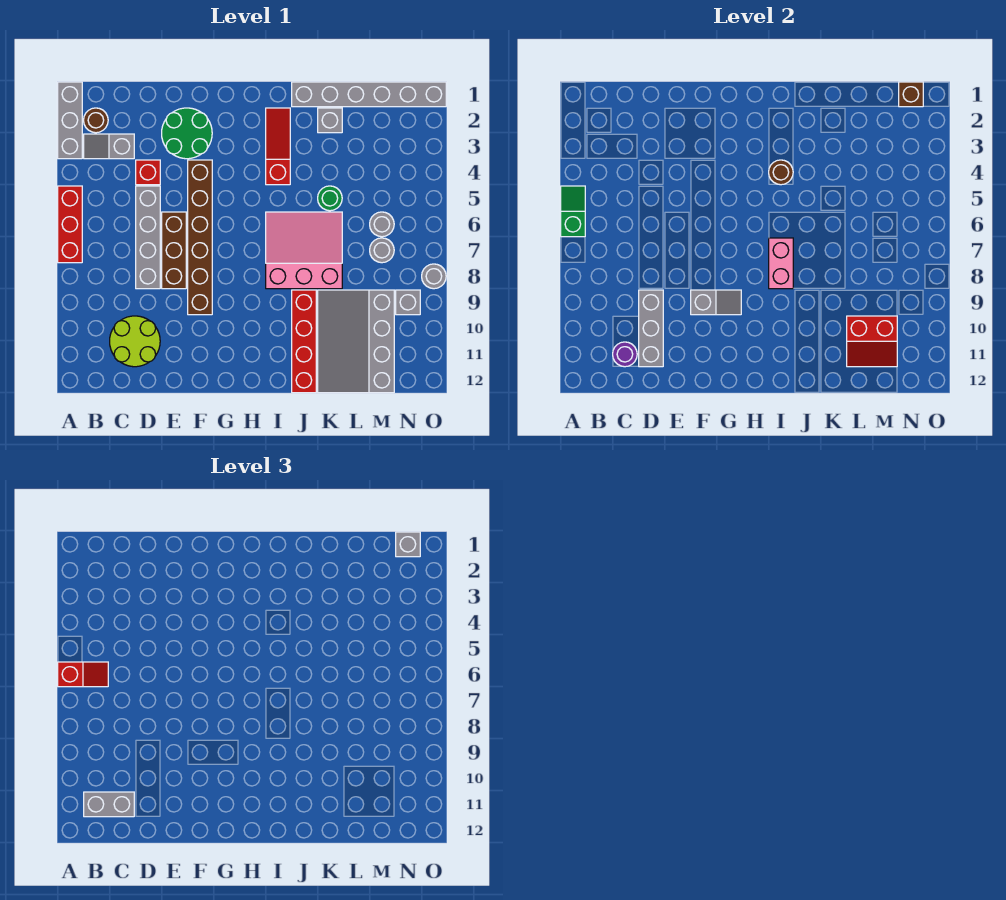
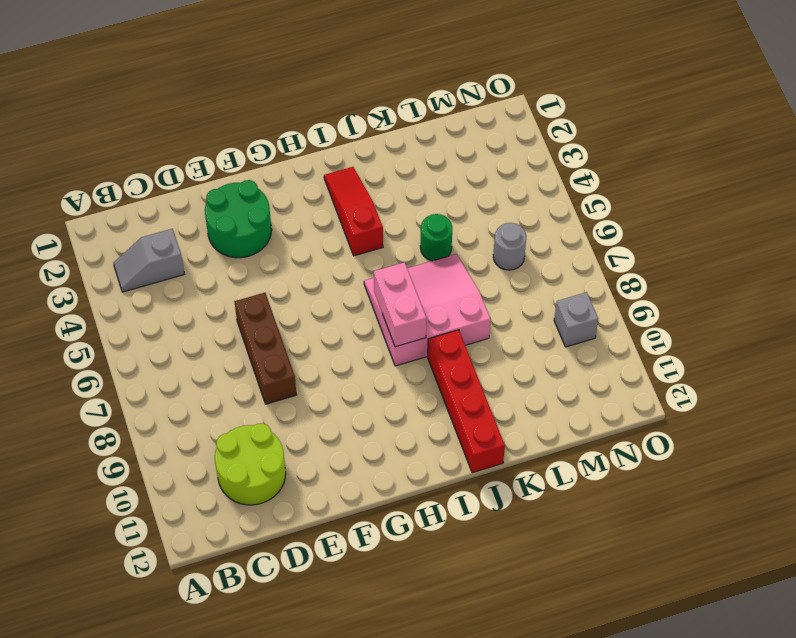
none -> grey brick A1:A3 level 1
none -> red brick A5:A7 level 1
none -> brown round brick B2 level 1
none -> red brick D4 level 1

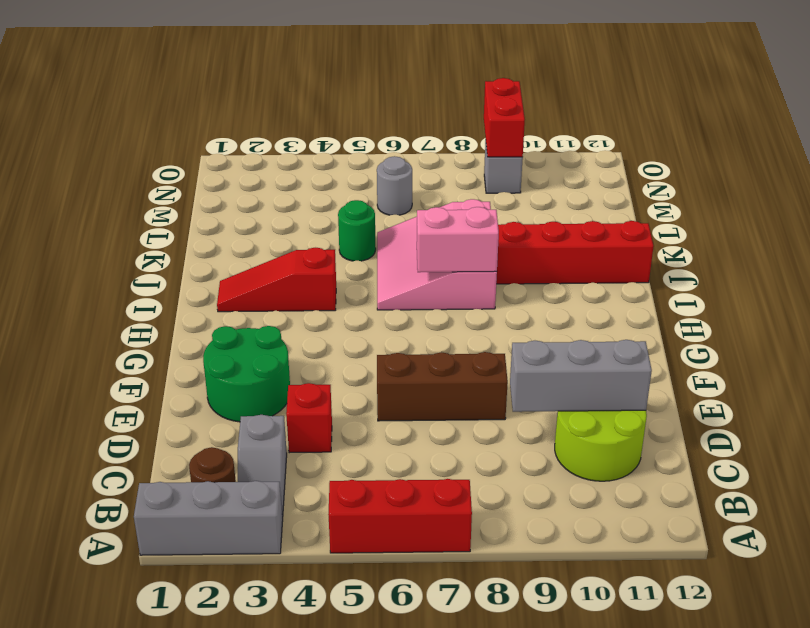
red brick N9:O9 level 2 -> none
none -> grey brick D5:D8 level 1
none -> brown brick F4:F9 level 1
none -> grey brick J1:O1 level 1
none -> grey brick K2 level 1

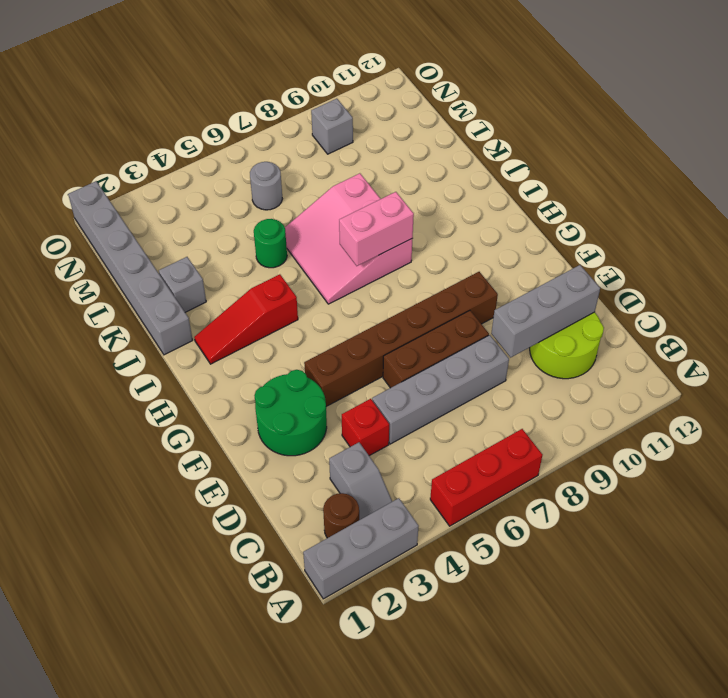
none -> red brick J9:J12 level 1
none -> grey slope K9:M12 level 1 top M
none -> grey round brick M7 level 1
none -> grey round brick O8 level 1

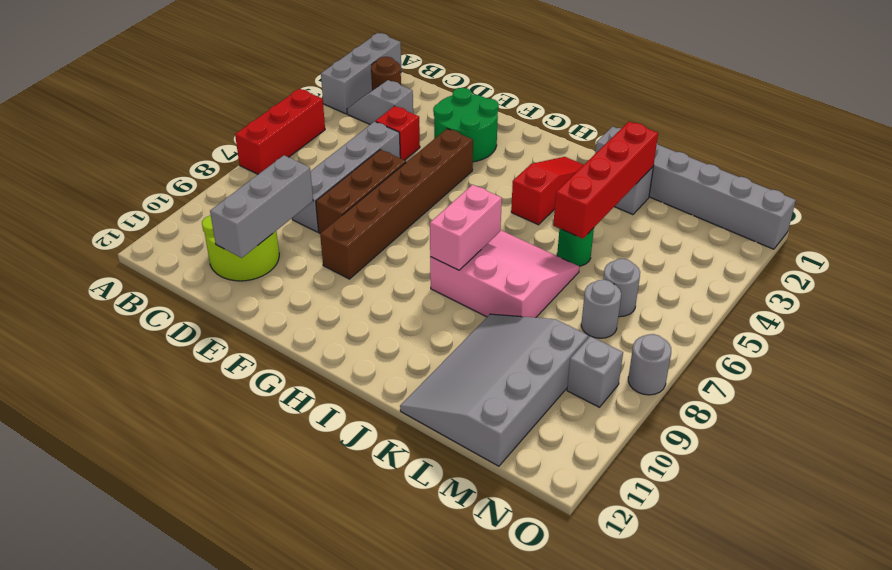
red brick K2:K5 level 2 -> red brick J9:J12 level 1
none -> green slope A5:A6 level 2 top 6
none -> purple round brick C11 level 2
none -> grey slope F9:G9 level 2 top F
none -> brown round brick I4 level 2

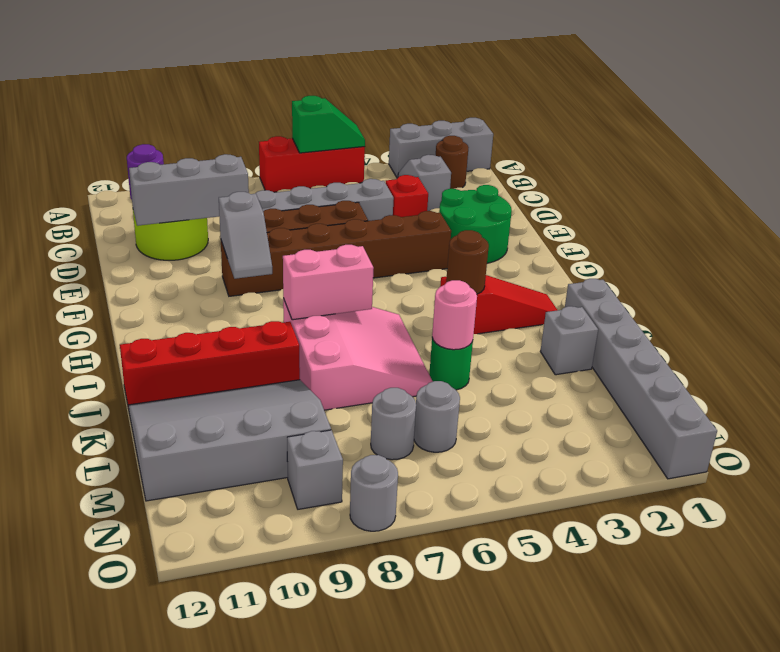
pink round brick K5 level 2 -> none
none -> red slope L10:M11 level 2 top 10
none -> brown brick N1 level 2
none -> red slope A6:B6 level 3 top A
none -> grey brick B11:C11 level 3

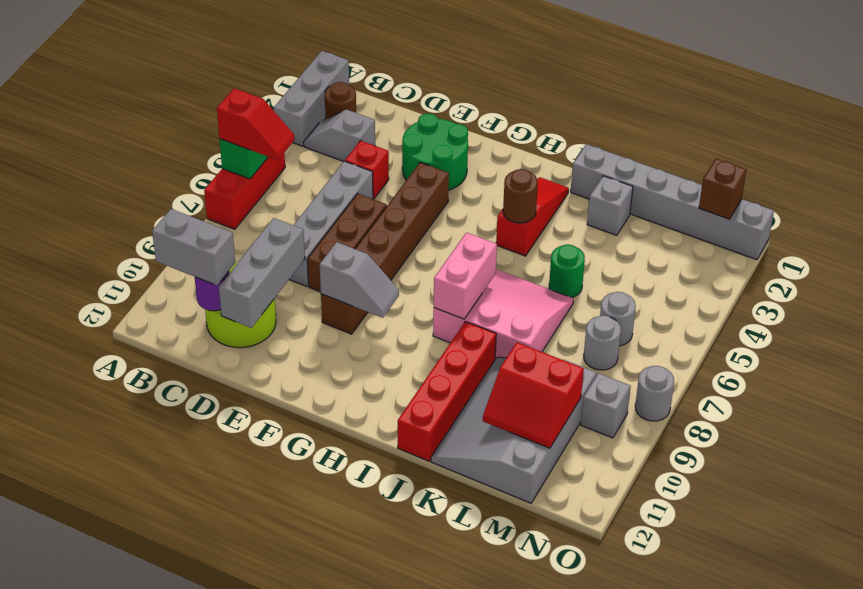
none -> grey brick N1 level 3

